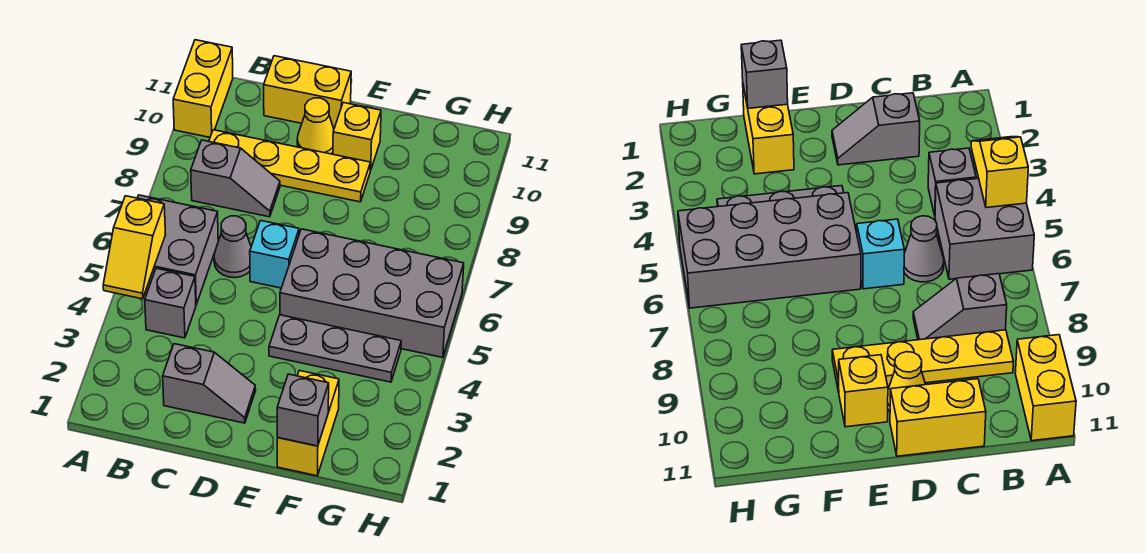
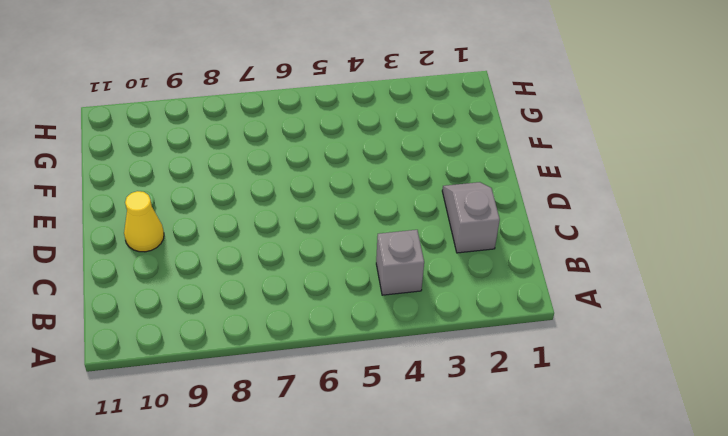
none -> grey brick A5:B6 level 1
none -> yellow brick A10:A11 level 1
none -> grey slope B8:C8 level 1 top B

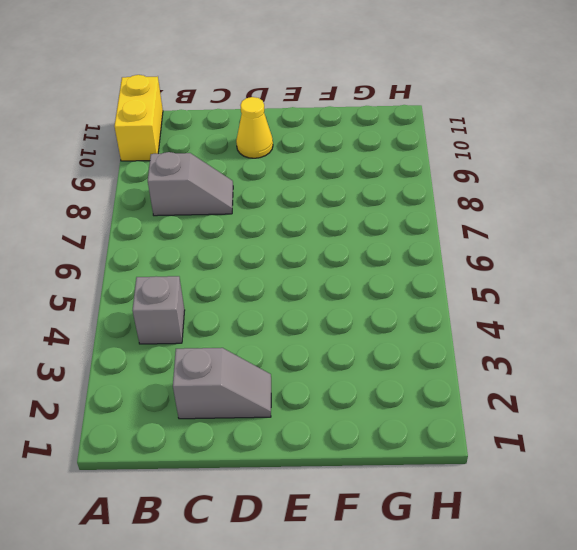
none -> grey brick A5:B6 level 1
none -> yellow plate B9:E9 level 1
none -> grey cone C6 level 1

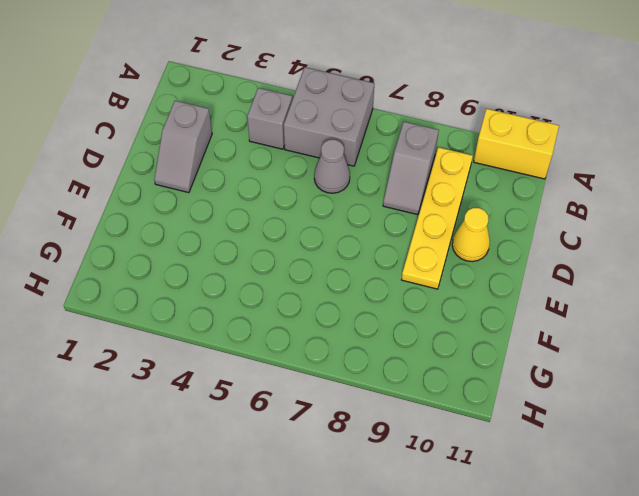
none -> yellow brick C11:D11 level 1
none -> cyan brick D6 level 1
none -> grey plate E4:G4 level 1

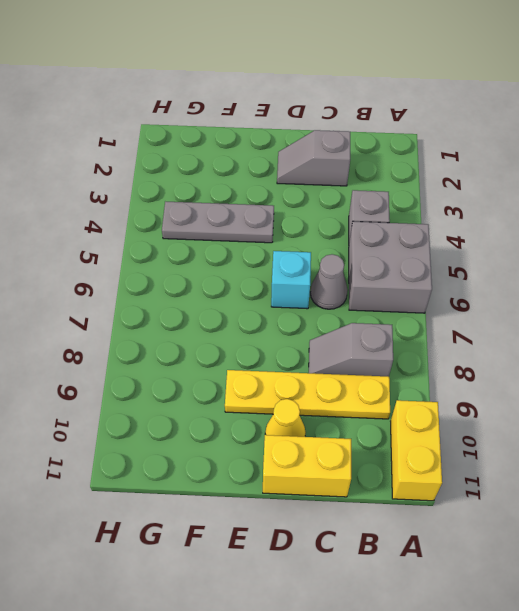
none -> grey brick E5:H6 level 1
none -> yellow brick E10 level 1
none -> yellow brick F1:F2 level 1

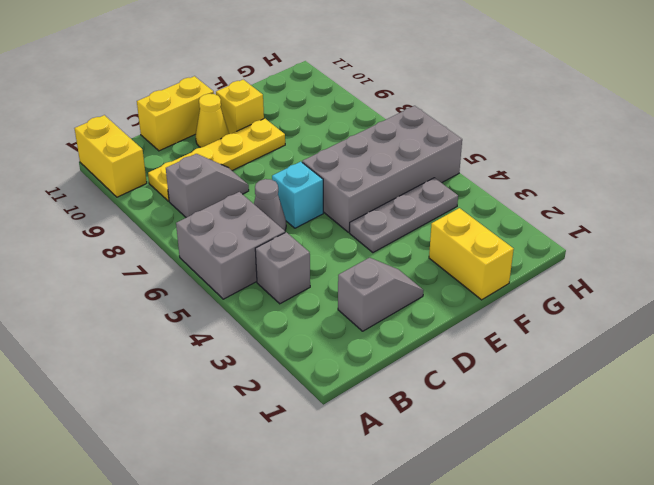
none -> yellow slope A4:A5 level 2 top 5
none -> grey brick F1 level 2

